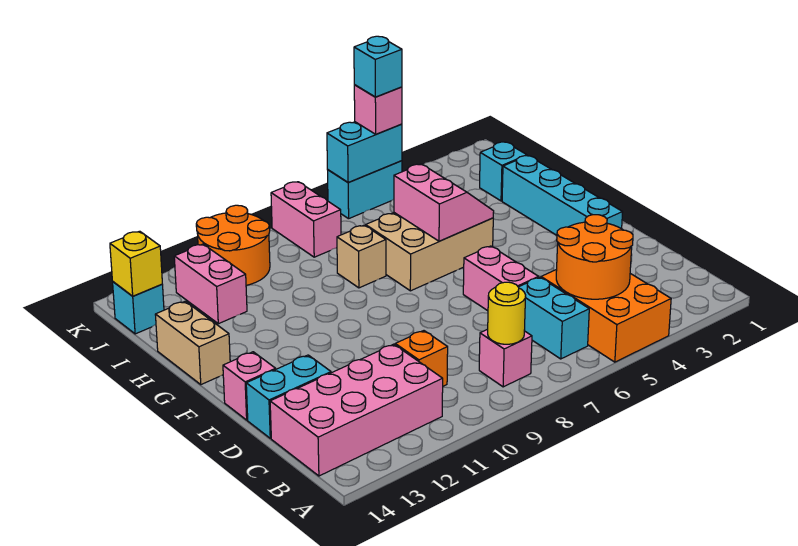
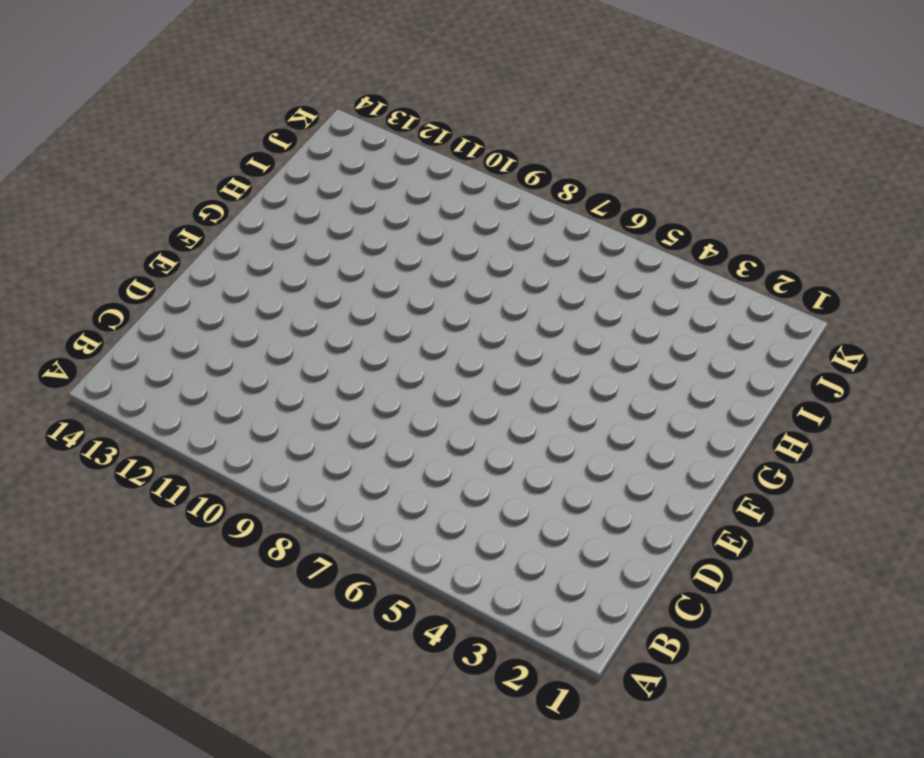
none -> orange brick A4:C5 level 1
none -> cyan brick B6:C6 level 1
none -> pink brick B8 level 1

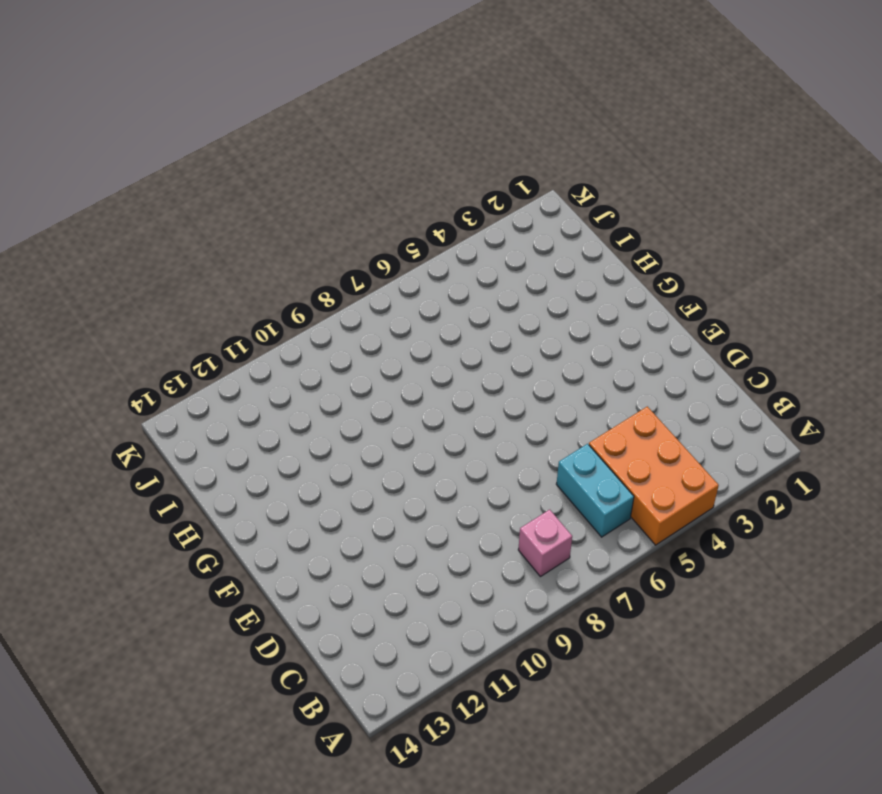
none -> pink brick B11:C14 level 1
none -> orange brick C10 level 1
none -> pink brick D6:E6 level 1

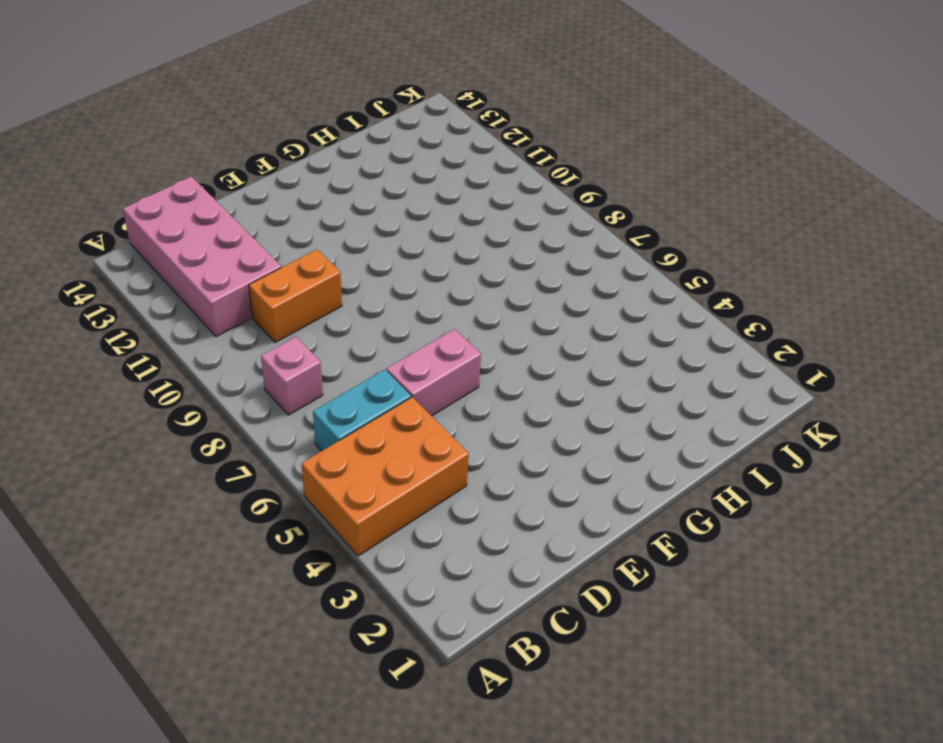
orange brick C10:D10 level 1 -> orange brick C10 level 1
none -> cyan brick D13:D14 level 1
none -> cyan brick E2:H2 level 1
none -> pink brick E14 level 1

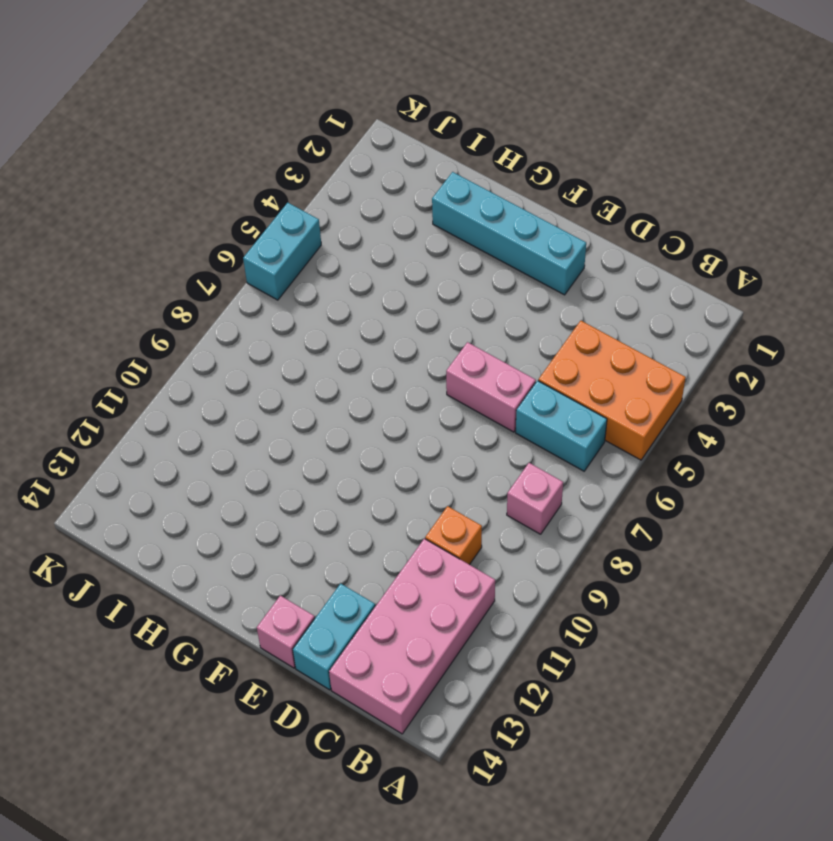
none -> tan brick G5:H7 level 1
none -> tan brick G14:H14 level 1
none -> tan brick H8 level 1

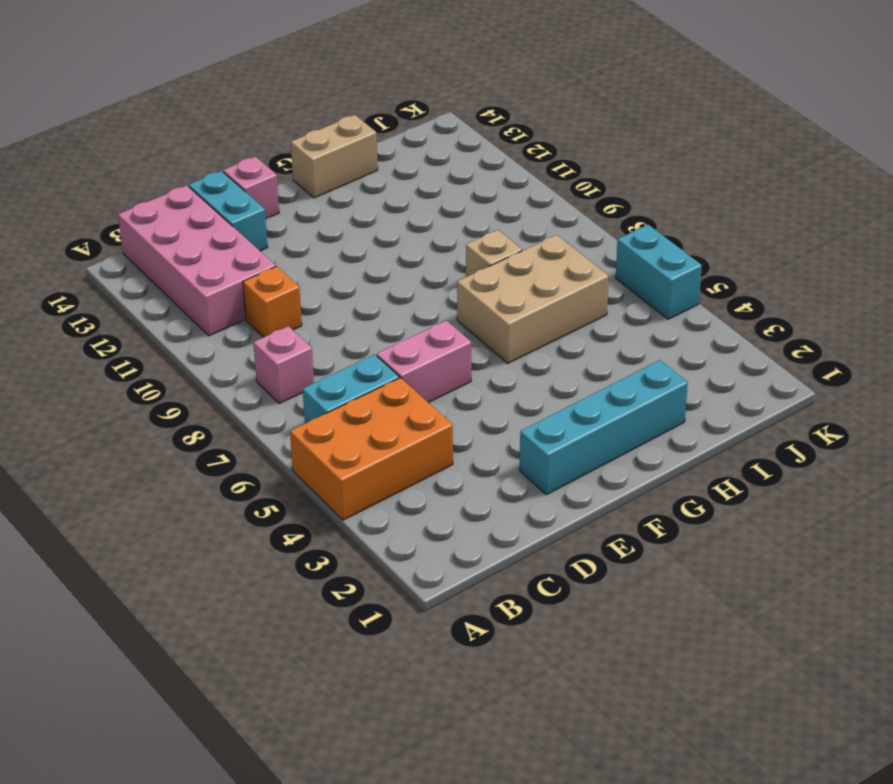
tan brick G6:I7 level 1 -> tan brick G5:H7 level 1
none -> cyan brick I2 level 1
none -> pink brick I12:J12 level 1
none -> pink brick J8:K8 level 1

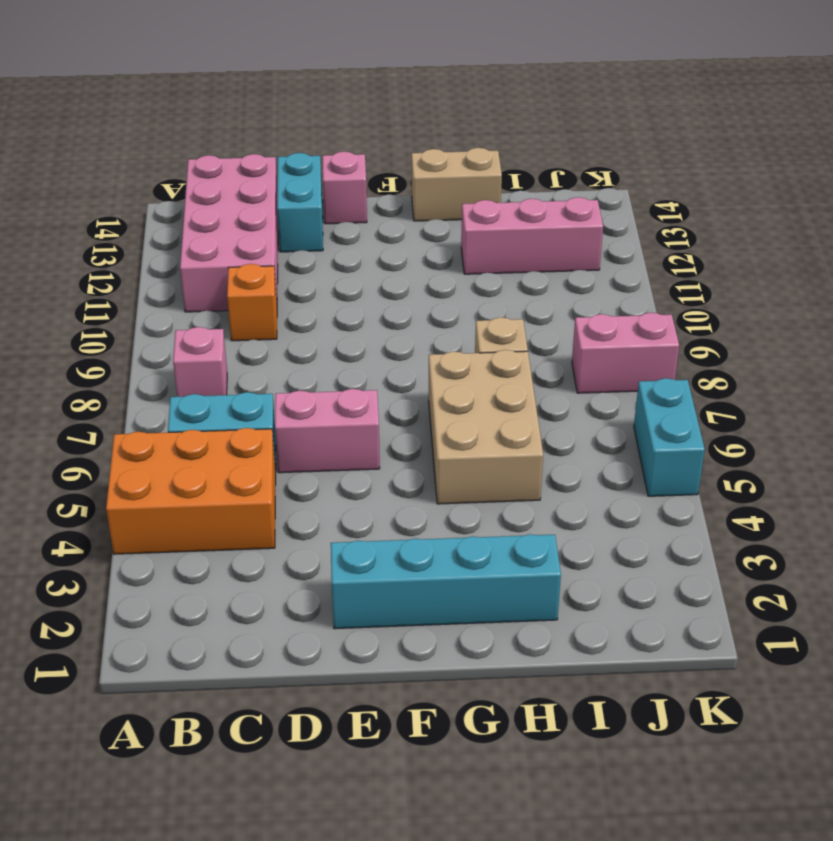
pink brick H12:J12 level 1 -> pink brick I12:J12 level 1
none -> cyan brick I2 level 1
none -> orange round brick J10:K11 level 1
none -> cyan brick J14 level 1

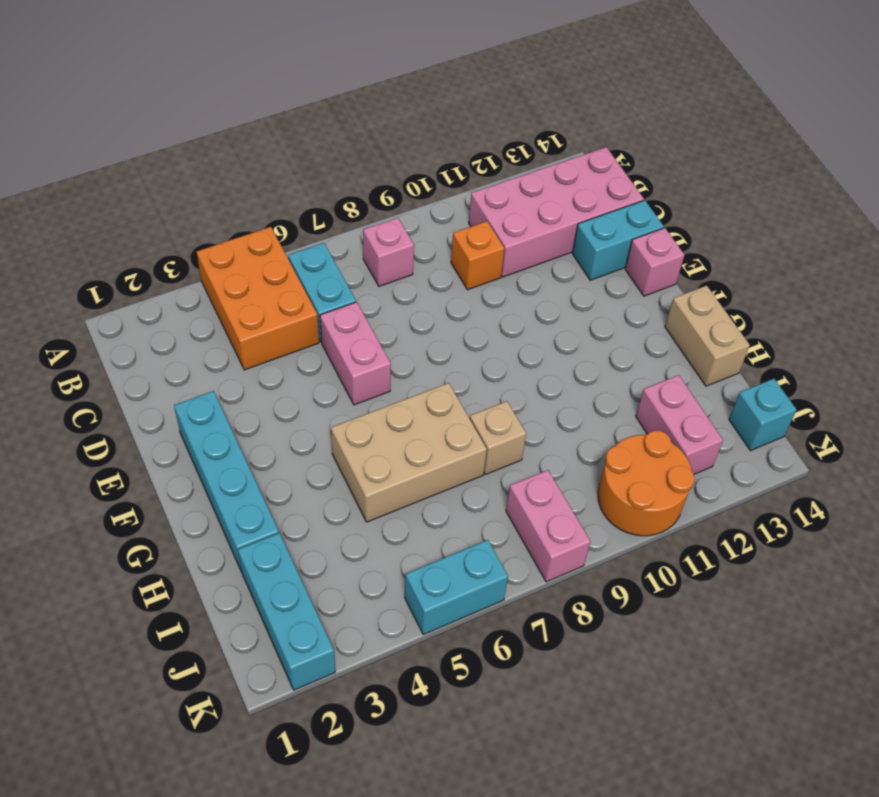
cyan brick I2:K2 level 1 -> cyan brick I2 level 1
none -> orange round brick B4:C5 level 2
none -> yellow round brick B8 level 2
none -> pink slope G5:H6 level 2 top 6

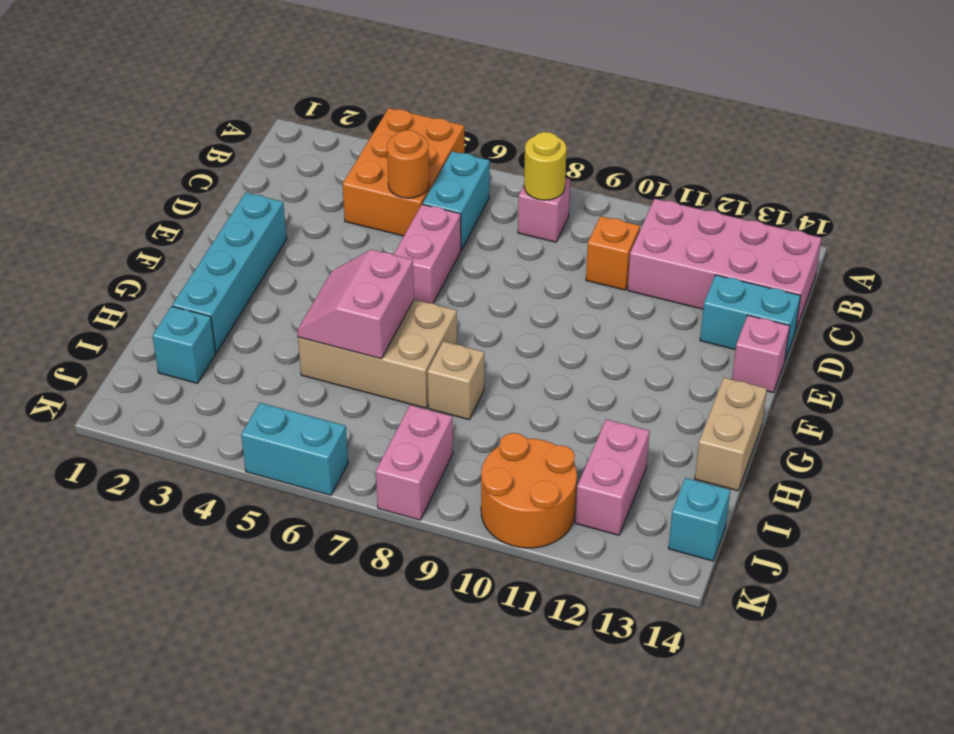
orange round brick C5 level 2 -> orange round brick B4:C5 level 2
none -> yellow brick J14 level 2
none -> cyan brick K5:K6 level 2
none -> pink brick K5 level 3

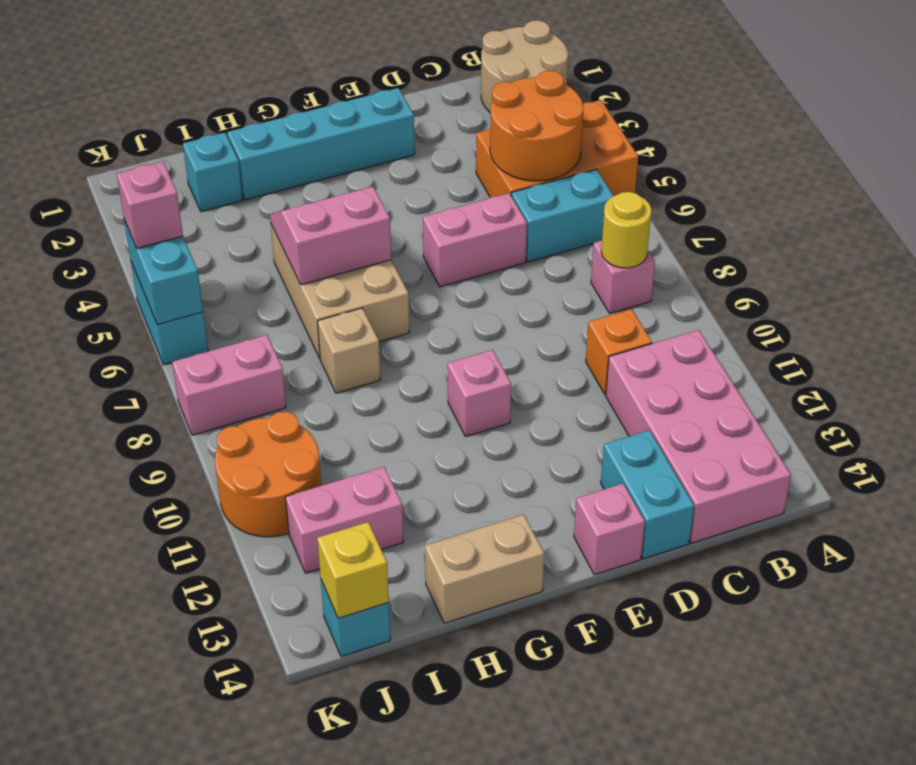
tan round brick A1:B2 level 1 -> none
pink brick F10 level 1 -> none
none -> cyan brick K5 level 4

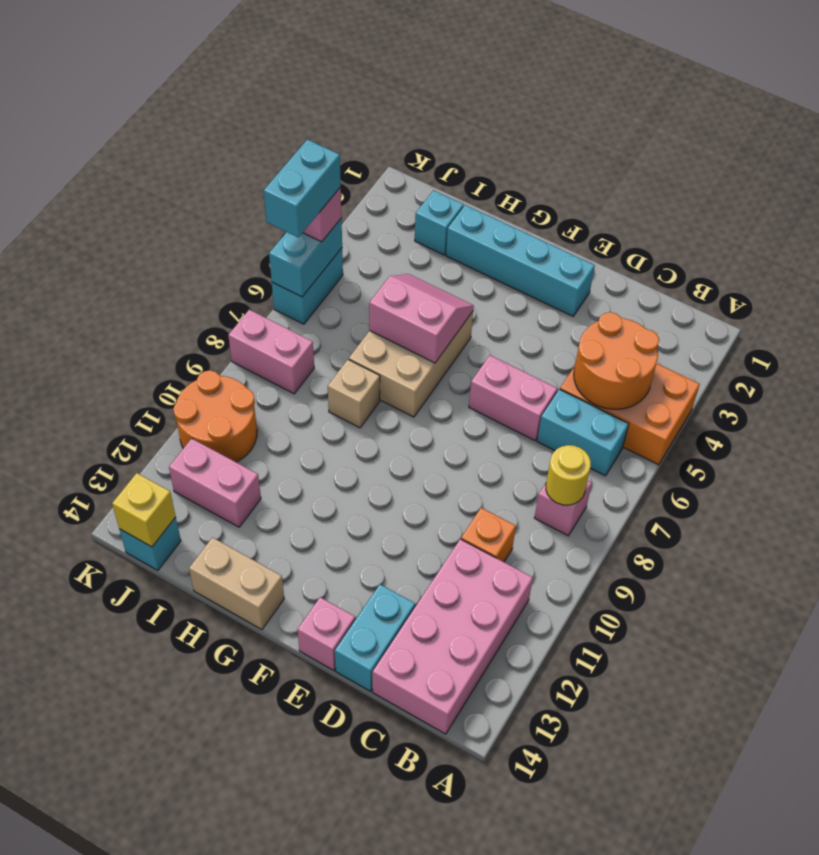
cyan brick K5:K6 level 4 -> cyan brick K5 level 4

